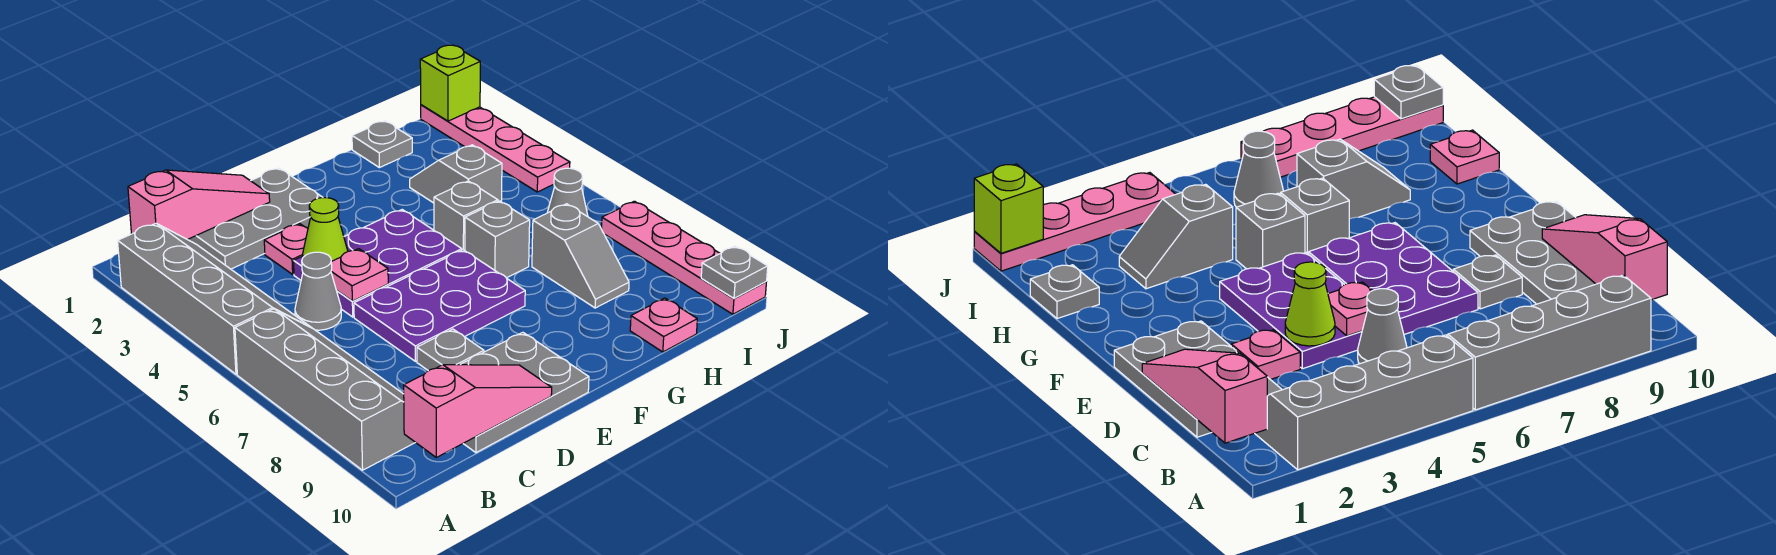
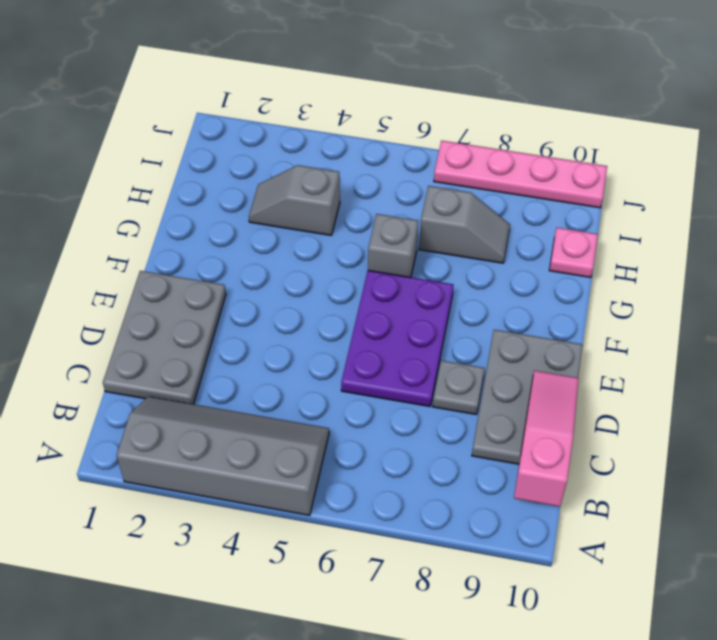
none -> grey slope A6:B9 level 1 top A
none -> grey cone C5 level 1
none -> pink plate D3 level 1

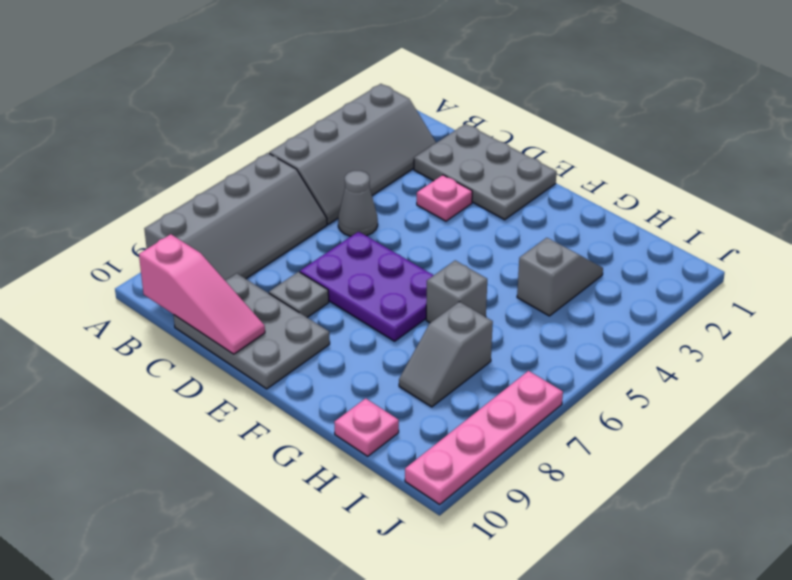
none -> purple plate D4:F5 level 1
none -> grey brick G5 level 1
none -> grey plate H1 level 1

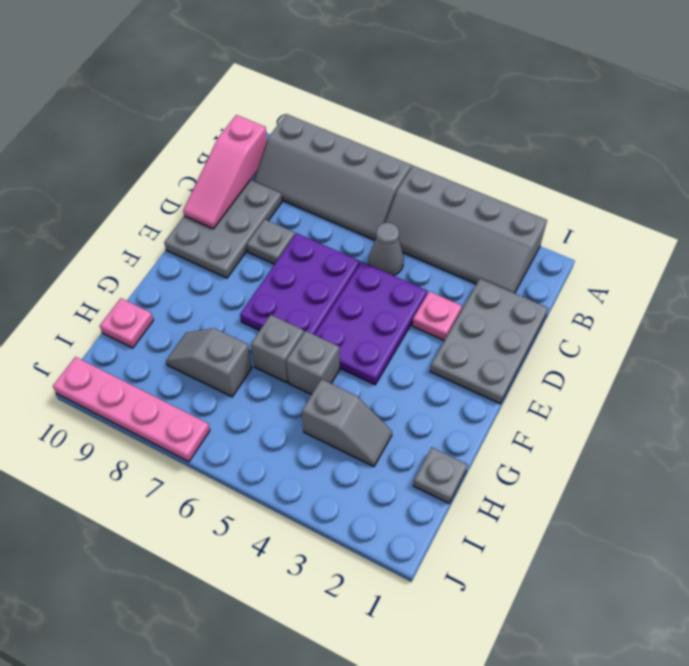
none -> grey cone I6 level 1
none -> pink plate J1:J4 level 1
none -> pink slope B1:D1 level 2 top B

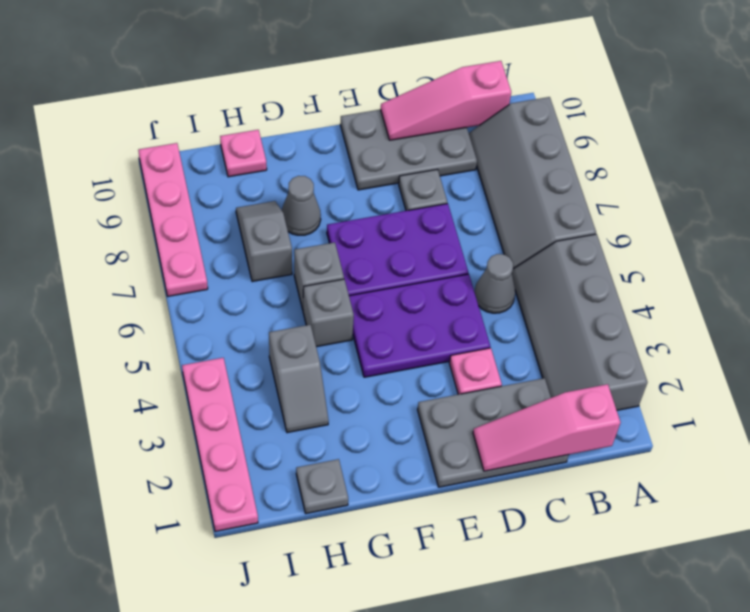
grey cone G8 level 1 -> grey cone I6 level 1
none -> lime cone D4 level 2
none -> pink plate D5 level 2
none -> lime brick J1 level 2

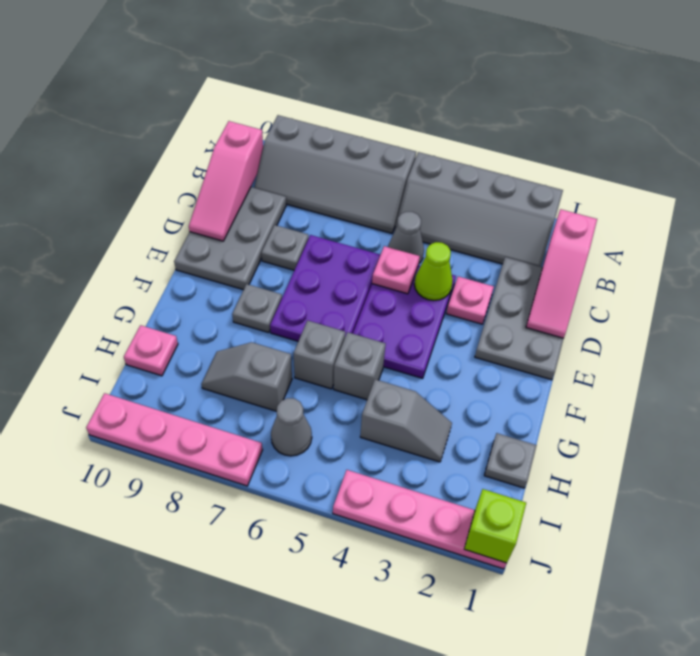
grey plate F8 level 1 -> grey plate J10 level 2

